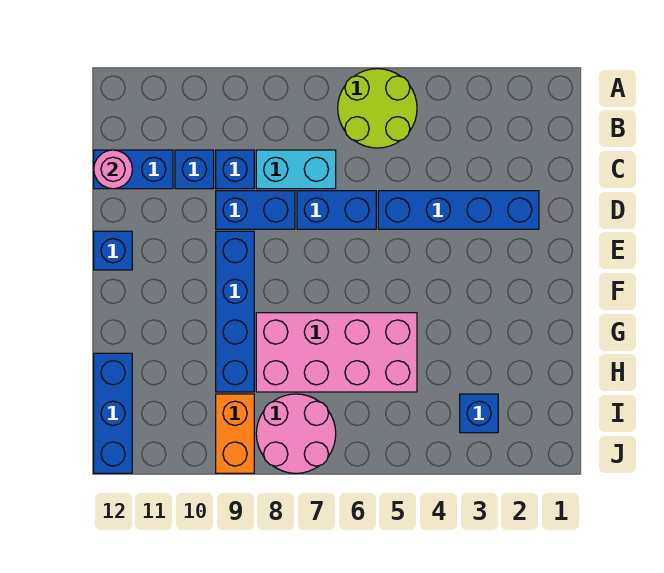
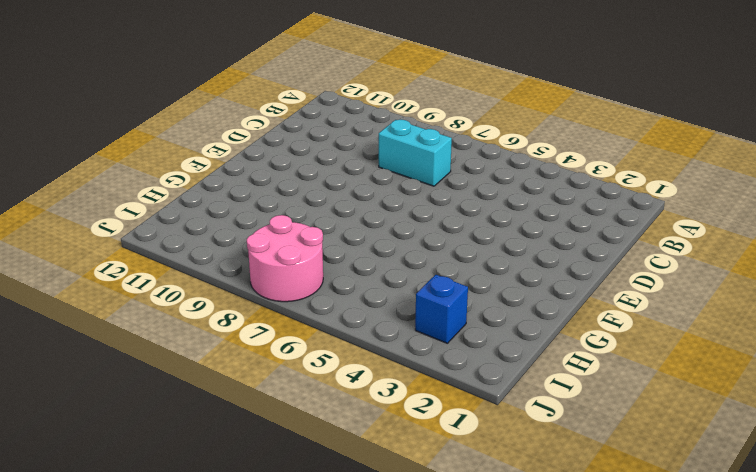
none -> lime round brick A5:B6 level 1
none -> blue brick C9 level 1
none -> blue brick C10 level 1

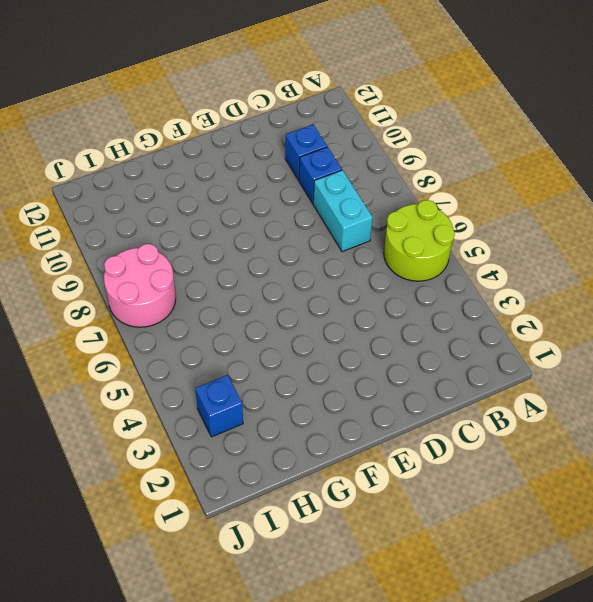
none -> blue brick C11:C12 level 1
none -> blue brick D2:D5 level 1
none -> blue brick D6:D7 level 1

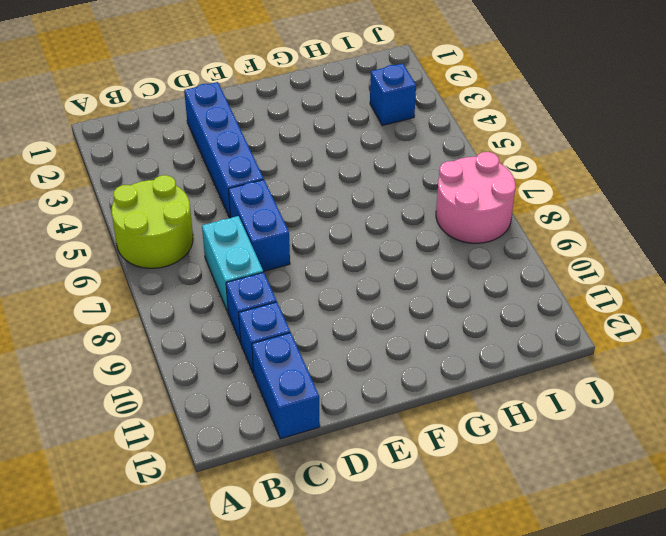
none -> blue brick D8:D9 level 1
none -> blue brick E9:H9 level 1
none -> blue brick E12 level 1

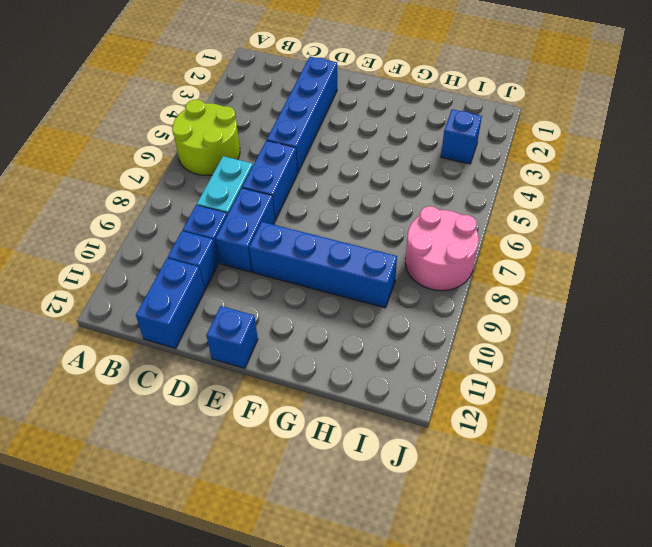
none -> pink brick G5:H8 level 1
none -> blue brick H12:J12 level 1
none -> orange brick I9:J9 level 1

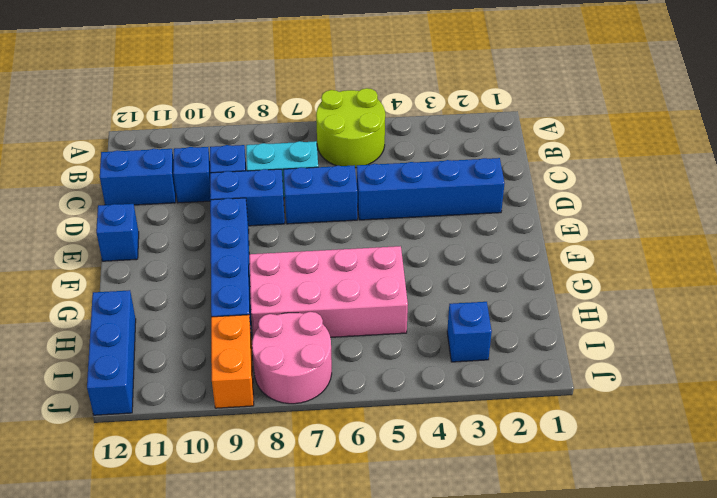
none -> pink round brick C12 level 2

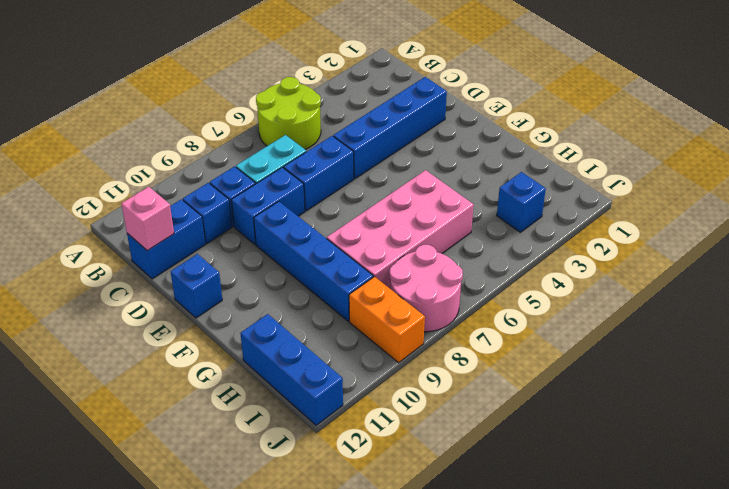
pink brick C12 level 2 -> pink round brick C12 level 2

